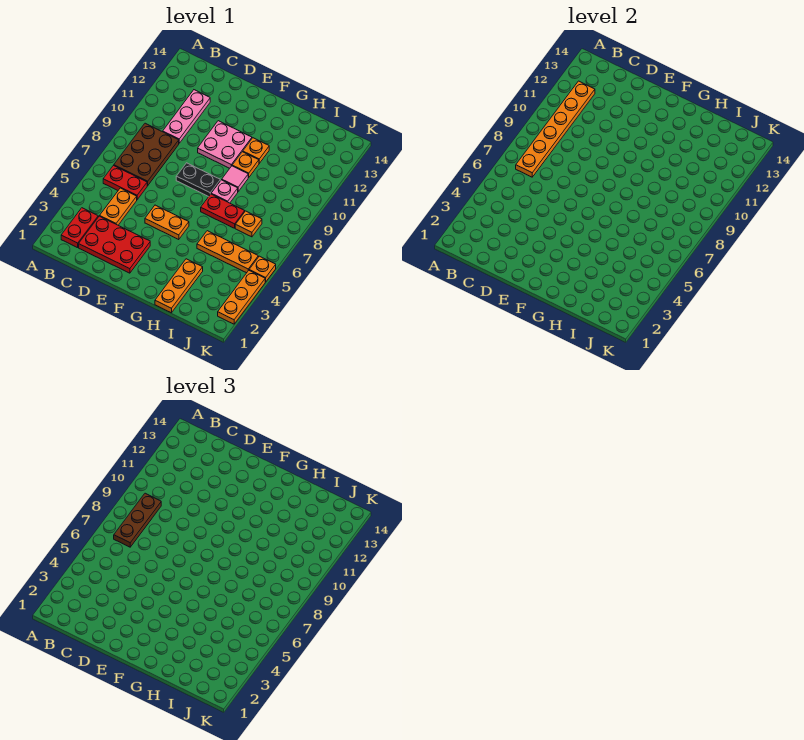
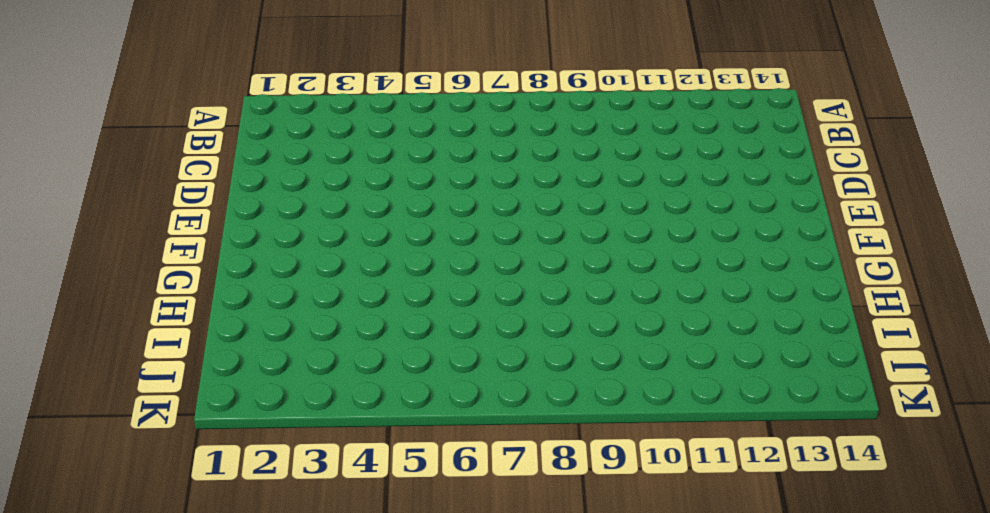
none -> red plate B2:B3 level 1
none -> red plate B6:C6 level 1
none -> brown plate B7:C9 level 1

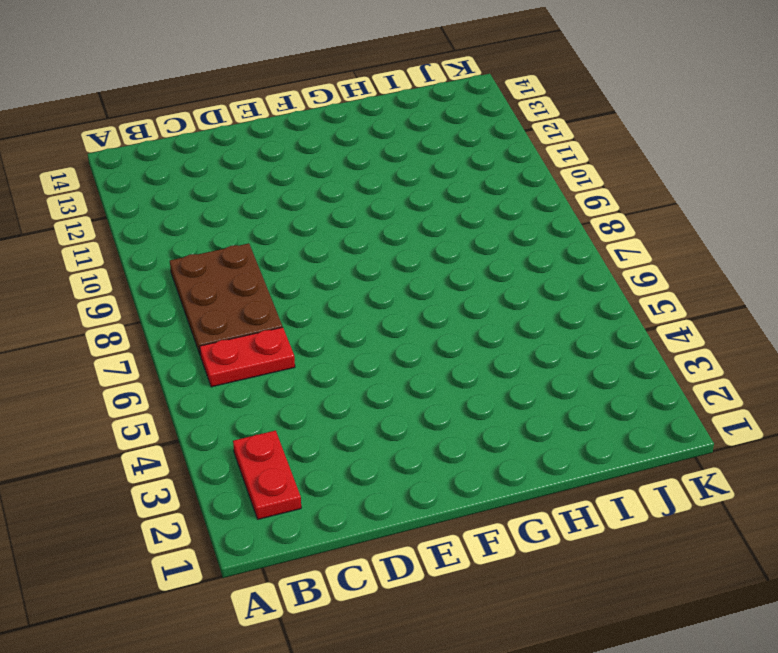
none -> red plate C2:E3 level 1
none -> orange plate C4:C5 level 1
none -> pink plate C10:C12 level 1

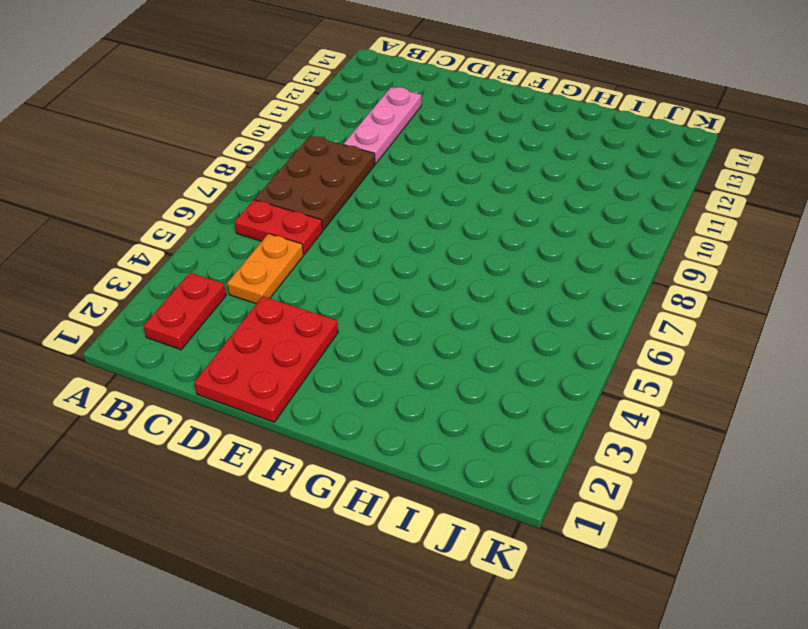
red plate D1:E3 level 1 -> red plate C2:E3 level 1
none -> orange plate E5:F5 level 1
none -> black plate E8:F8 level 1
none -> pink plate E10:F11 level 1

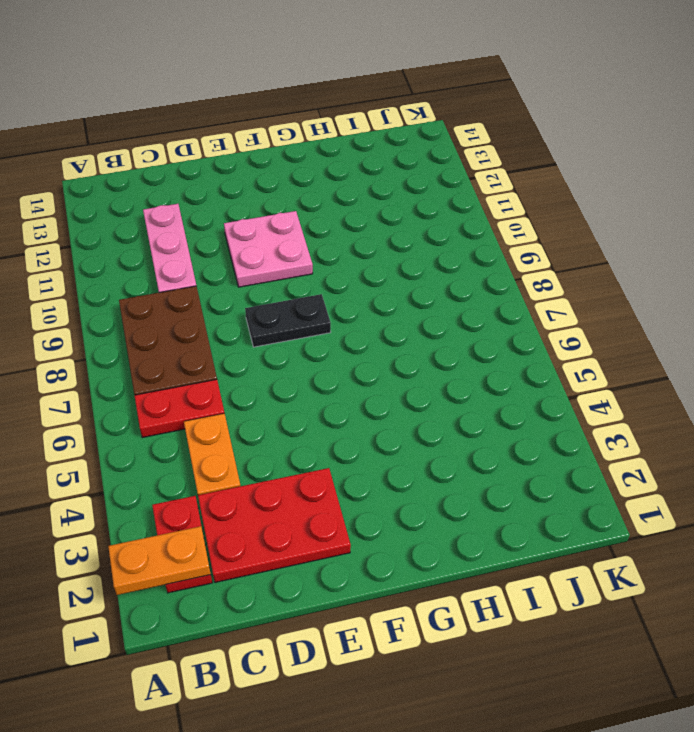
orange plate A2:B2 level 2 -> orange plate E5:F5 level 1
none -> red plate G7:H7 level 1
none -> pink plate G8 level 1
none -> pink tile G9 level 1

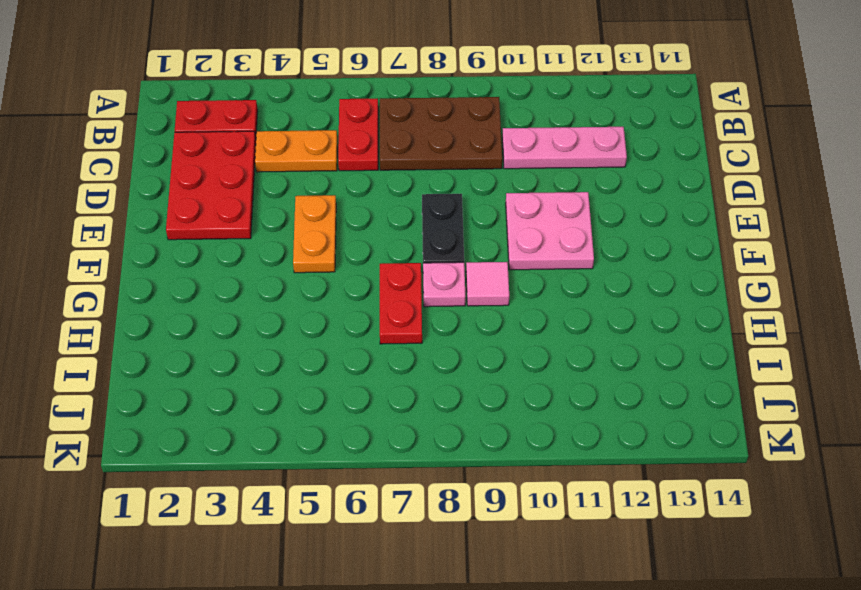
none -> orange plate G10 level 1
none -> orange plate G11 level 1
none -> orange plate H1:H3 level 1

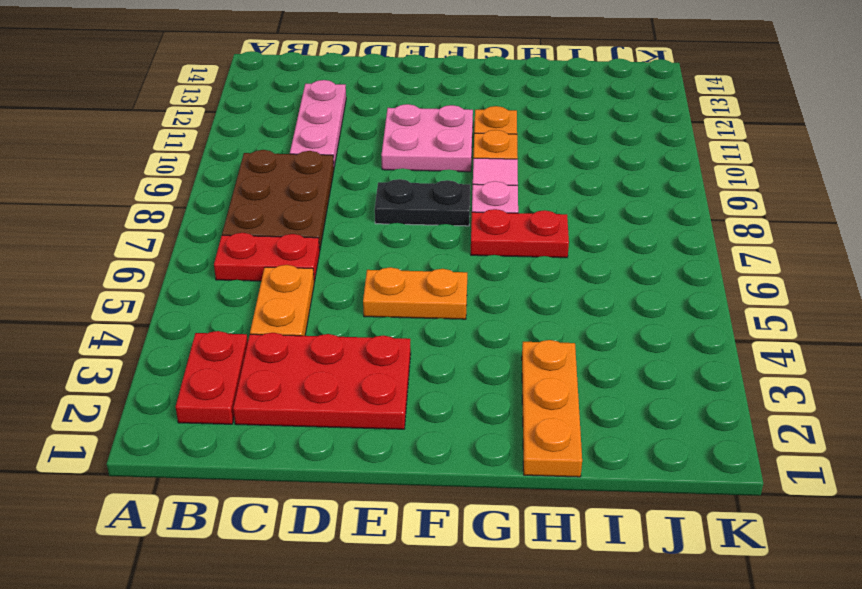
none -> orange plate H5:J5 level 1
none -> orange plate I7 level 1
none -> orange plate K2:K4 level 1

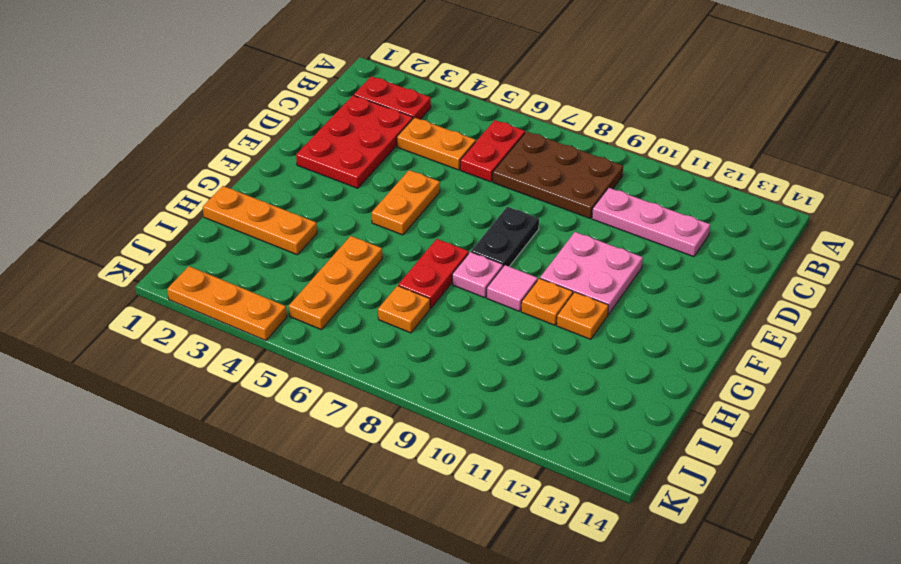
none -> orange plate K5 level 1
none -> orange plate B7:B12 level 2
none -> brown plate B7:B9 level 3

